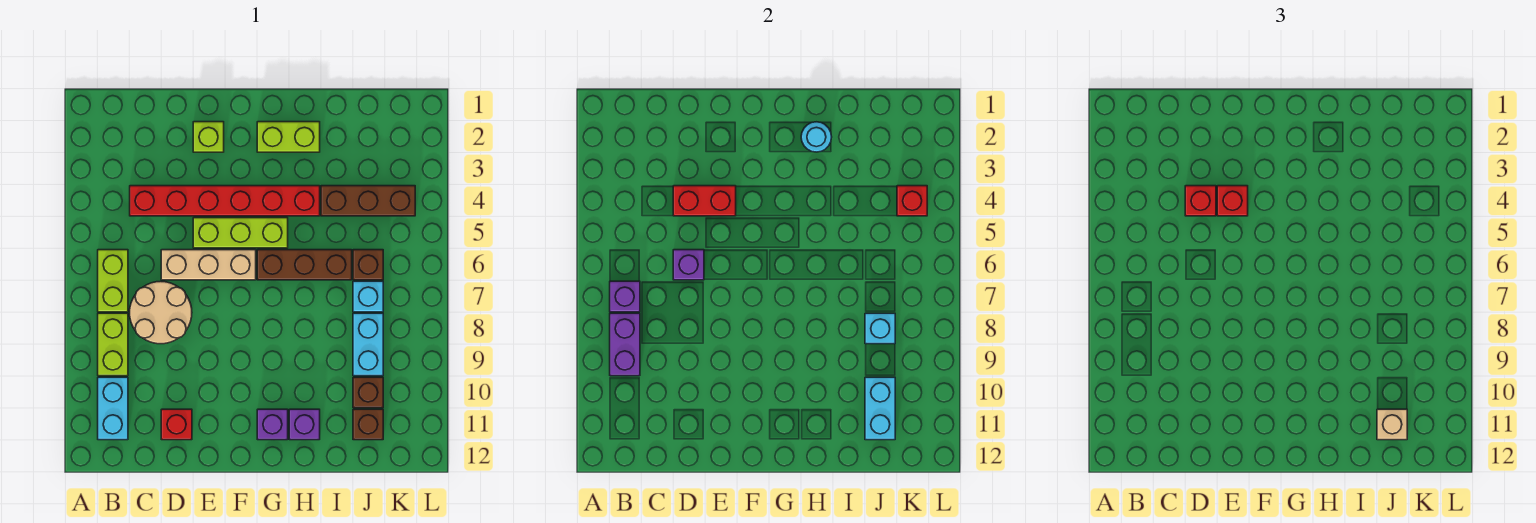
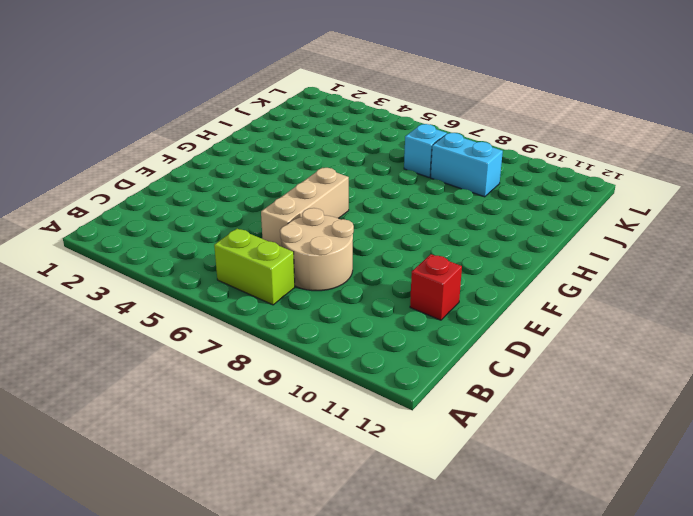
none -> lime brick B8:B9 level 1
none -> cyan brick B10:B11 level 1
none -> red brick C4:H4 level 1
none -> lime brick E2 level 1

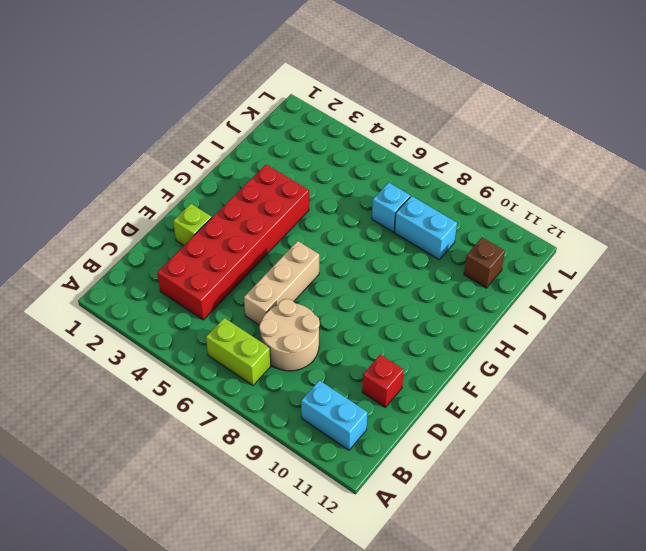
red brick C3:H4 level 1 -> red brick C4:H4 level 1
none -> lime brick B8:B9 level 1
none -> lime brick E5:G5 level 1
none -> lime brick G2:H2 level 1
none -> brown brick G6:I6 level 1

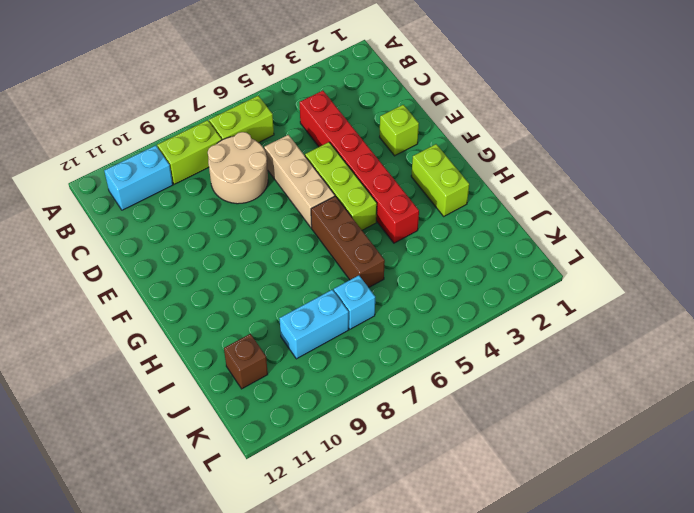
none -> red brick D11 level 1
none -> purple brick G11 level 1
none -> purple brick H11 level 1
none -> brown brick I4:K4 level 1

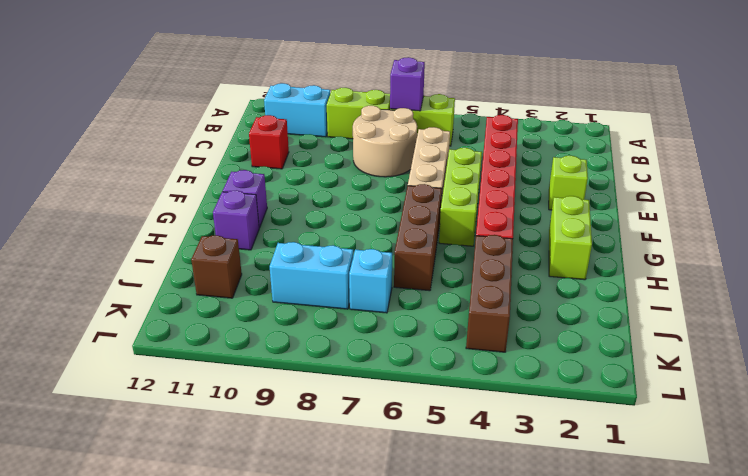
none -> brown brick J6 level 1
none -> brown brick J10 level 1
none -> purple brick B8:B9 level 2
none -> red brick D4:E4 level 2

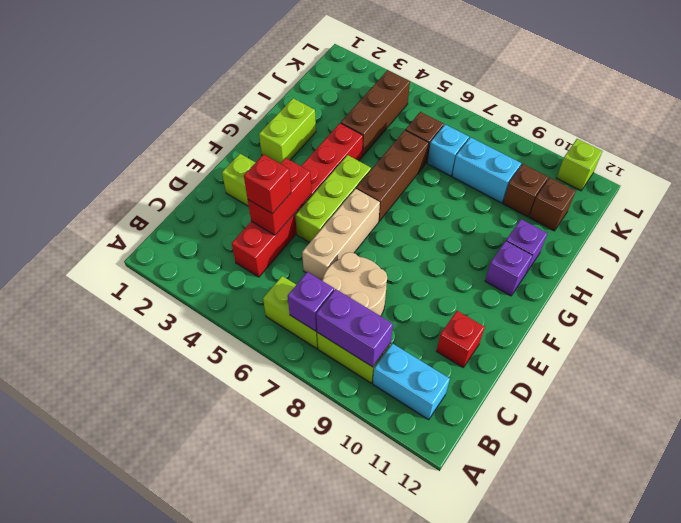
lime brick L11 level 1 -> none
none -> purple brick D6 level 2
none -> cyan round brick H2 level 2
none -> cyan brick J8 level 2
none -> cyan brick J10:J11 level 2

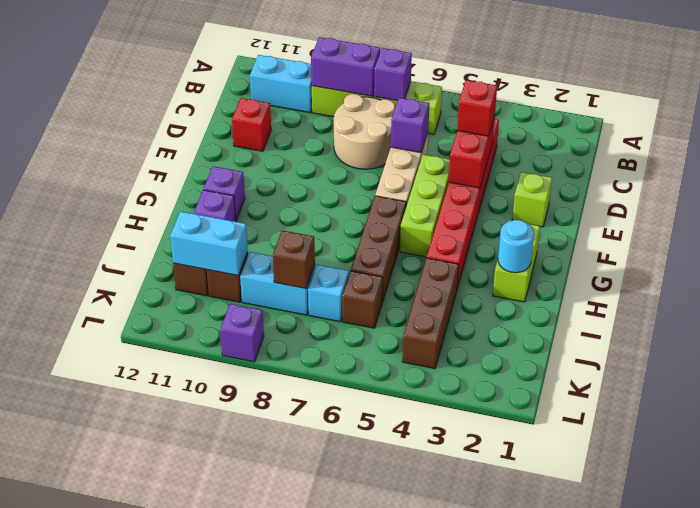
brown brick J8 level 2 -> cyan brick J8 level 2
purple brick L9 level 1 -> none
none -> red brick K4 level 2
none -> red brick E4 level 3
none -> tan brick J11 level 3

